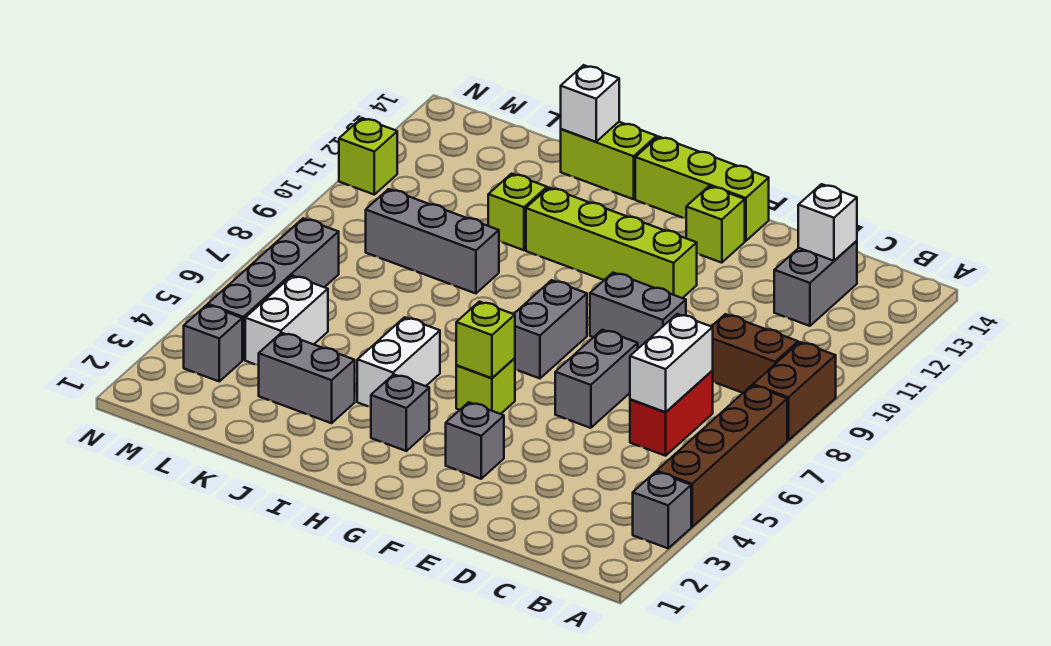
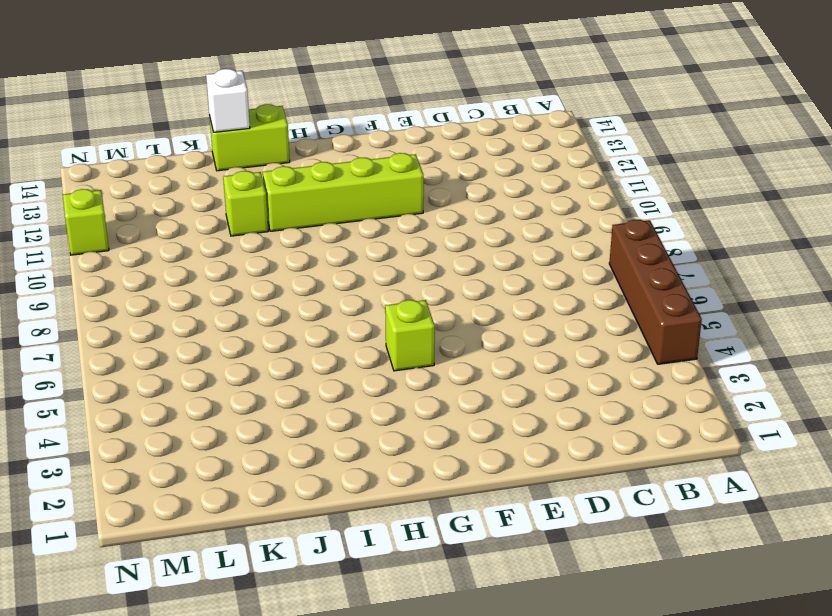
none -> grey brick A3 level 1
none -> brown brick A8:A9 level 1
none -> brown brick B9:C9 level 1

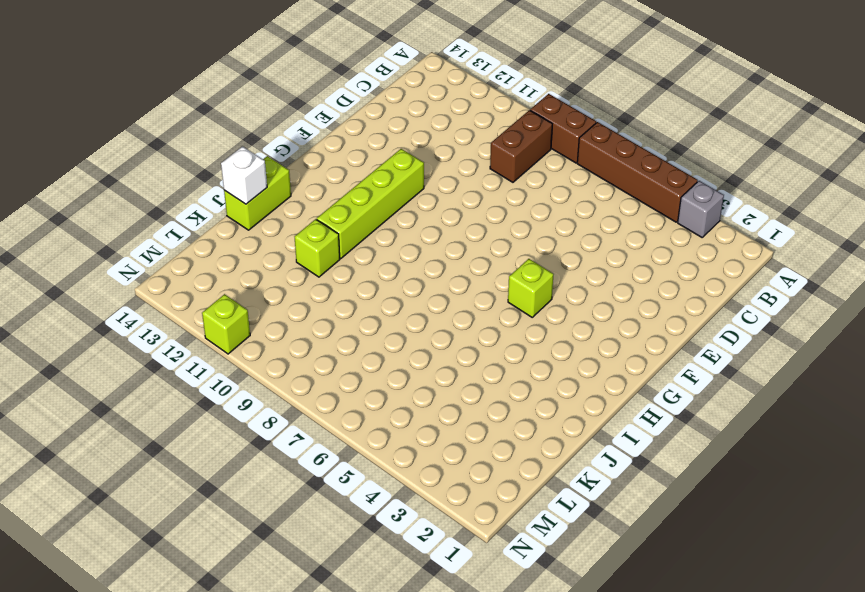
none -> red brick C6:C7 level 1
none -> grey brick C12:C13 level 1
none -> grey brick E6:E7 level 1

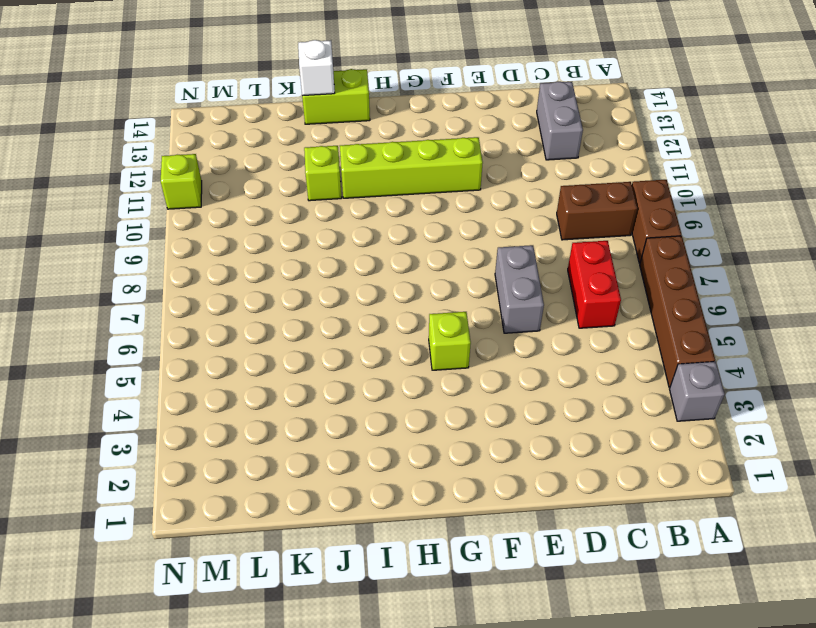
none -> grey brick E9:F9 level 1
none -> grey brick F3 level 1
none -> lime brick F13 level 1

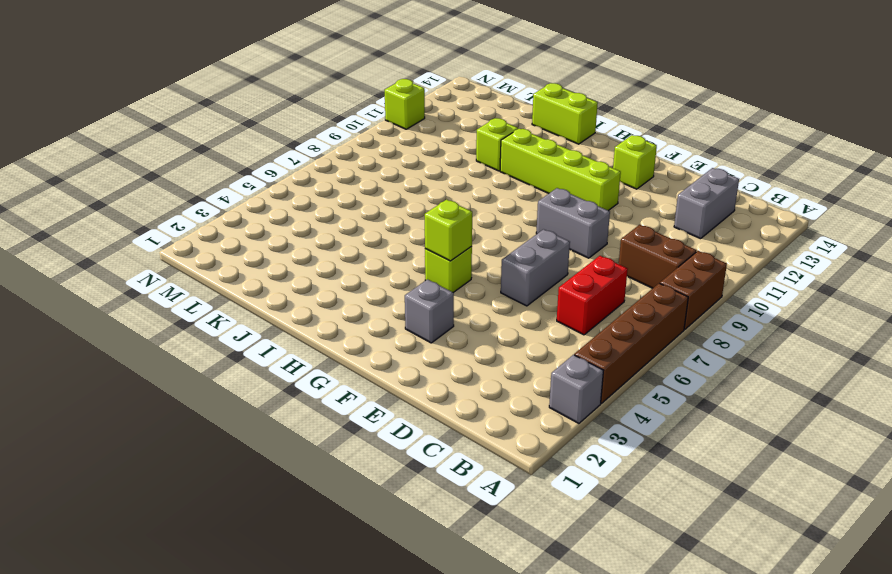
none -> lime brick F14:H14 level 1
none -> grey brick G7:G8 level 1
none -> grey brick H3 level 1

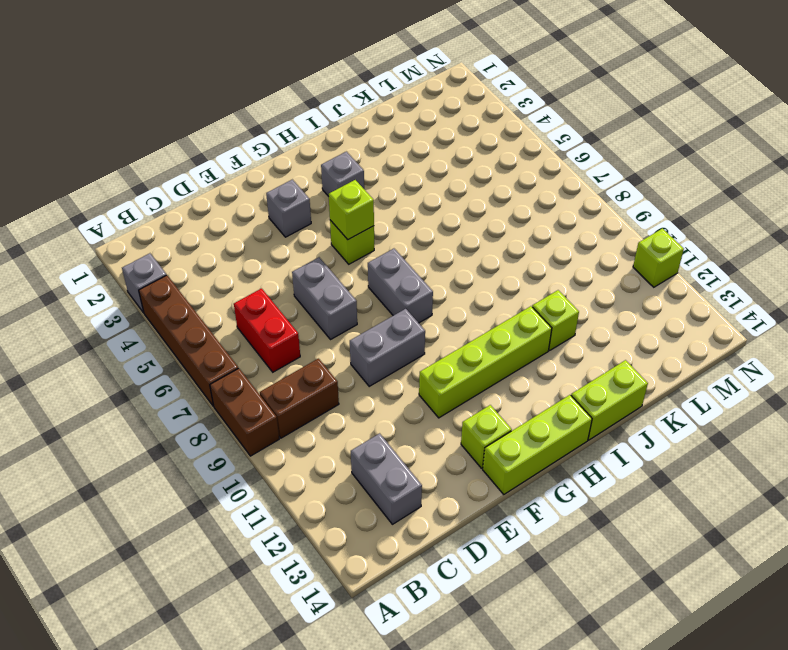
none -> white brick I4:I5 level 1
none -> grey brick J3:K3 level 1
none -> grey brick J9:L9 level 1

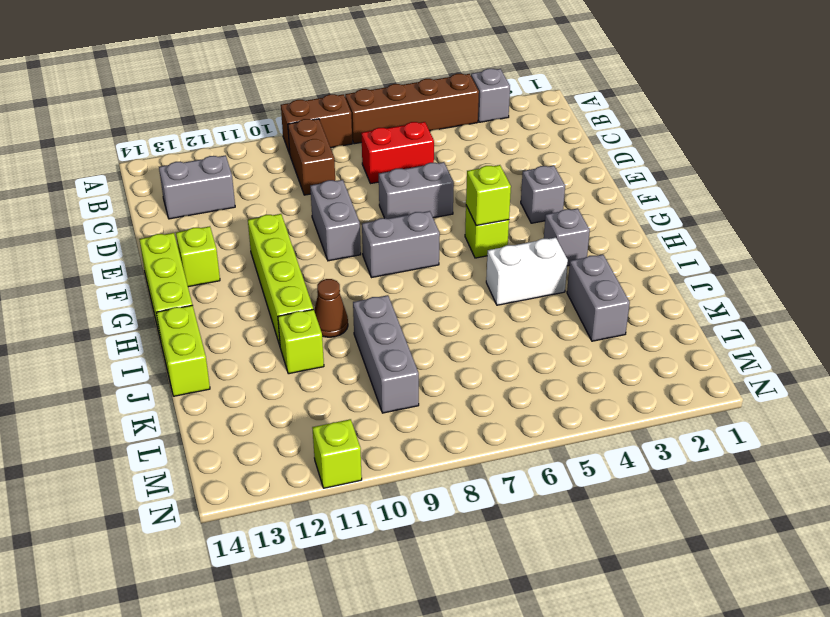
brown cone I10 level 1 -> none
none -> white brick L4:L5 level 1
none -> grey brick M3 level 1
none -> grey brick M4:M7 level 1

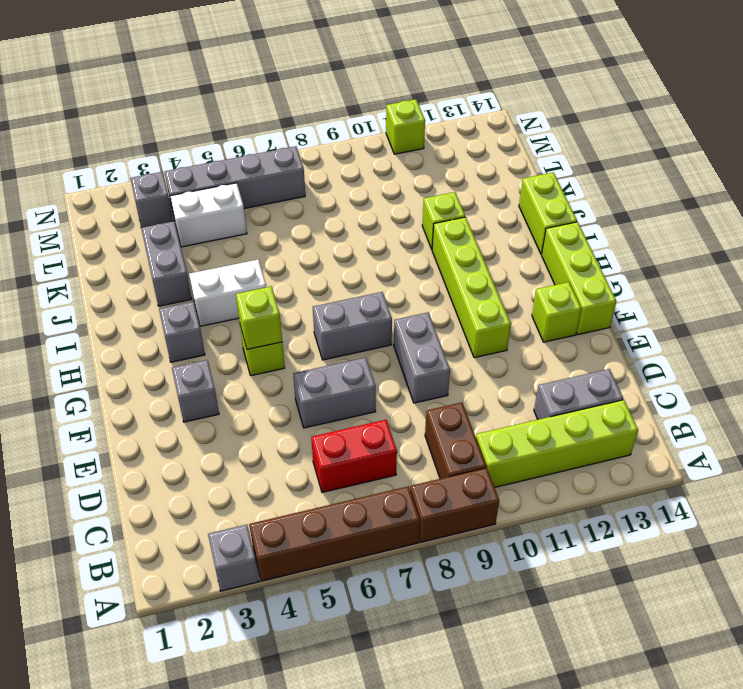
lime brick B10:B13 level 1 -> none
none -> grey brick J9:L9 level 1
none -> white brick C6:C7 level 2
none -> white brick C13 level 2

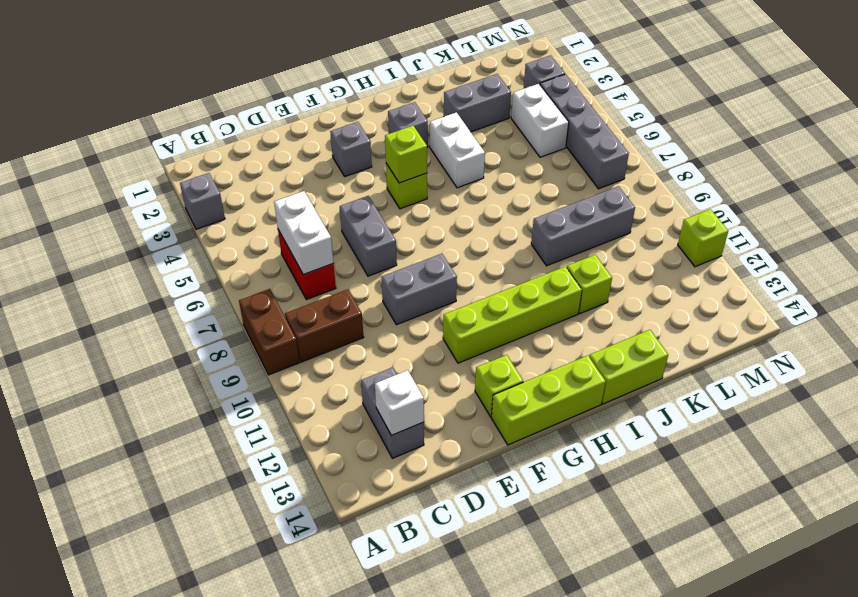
none -> brown brick A4:A7 level 1
none -> grey brick G7:G8 level 1
none -> white brick J14 level 2

